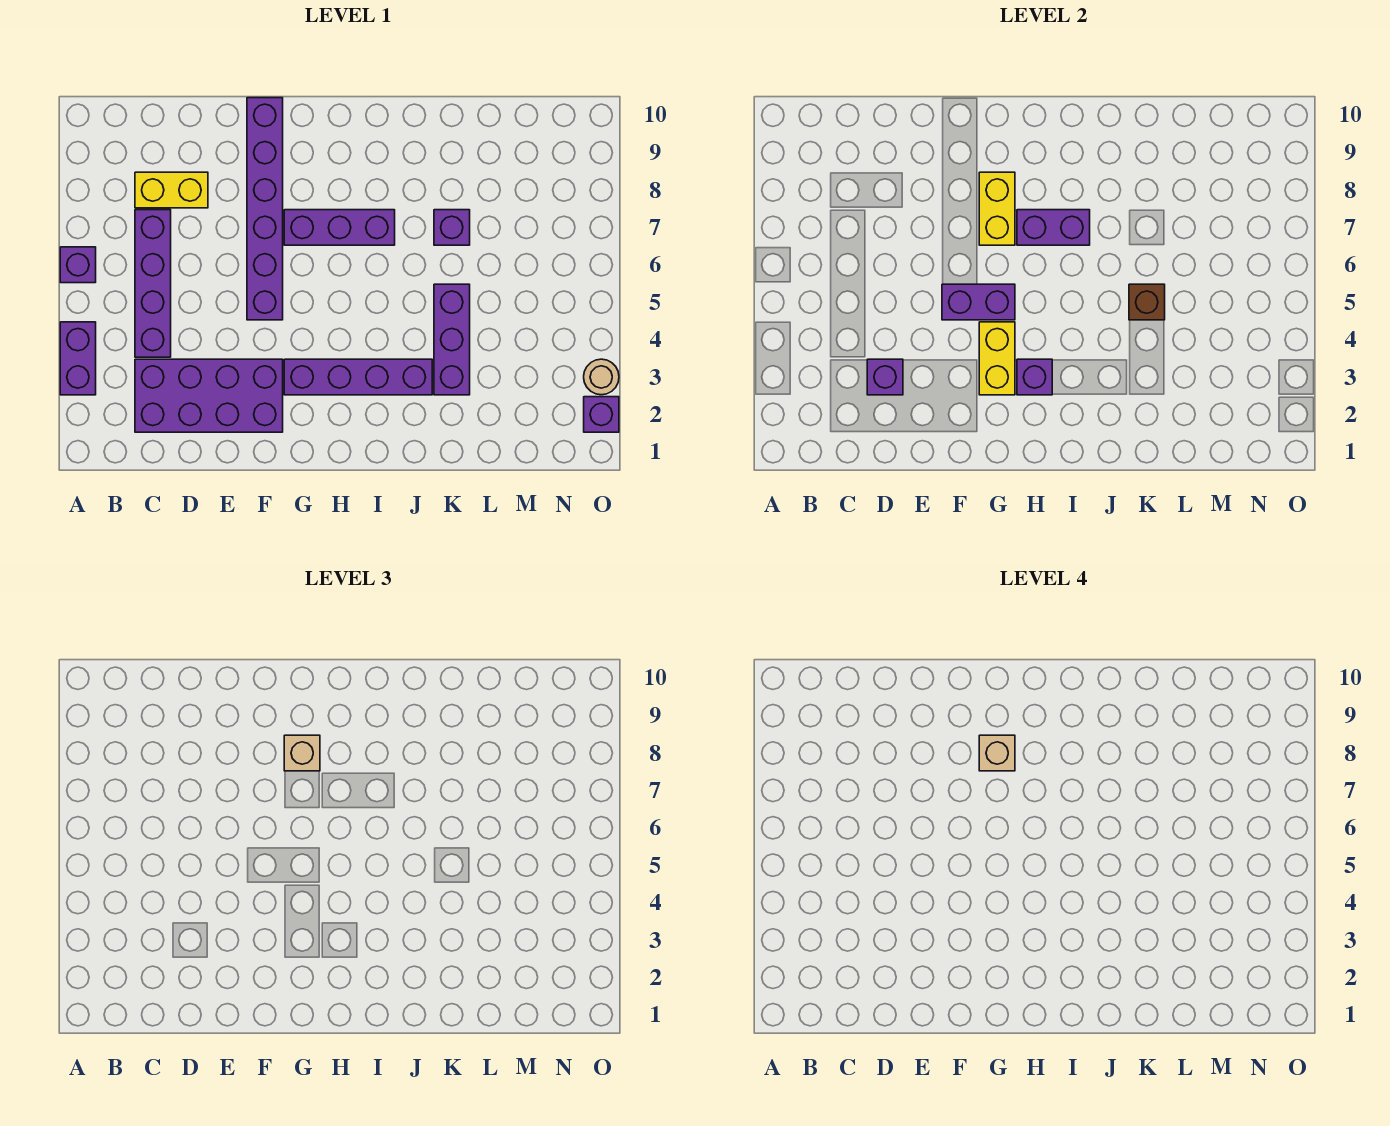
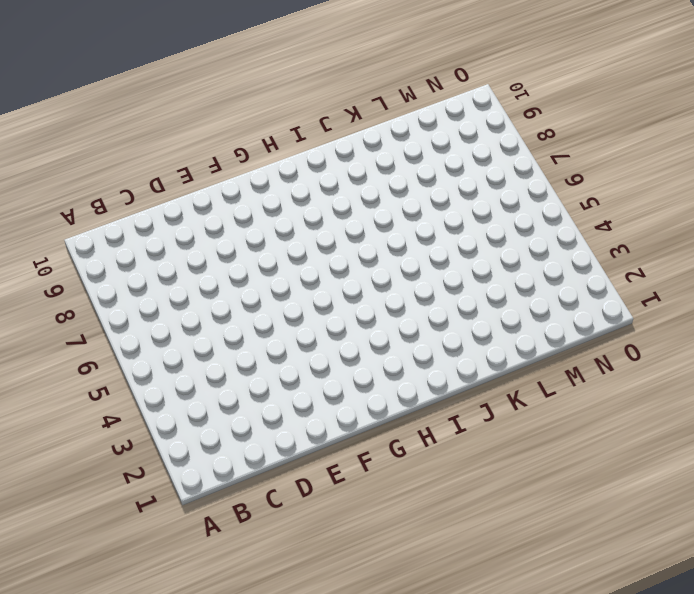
none -> purple brick A3:A4 level 1
none -> purple brick A6 level 1
none -> purple brick C2:F3 level 1

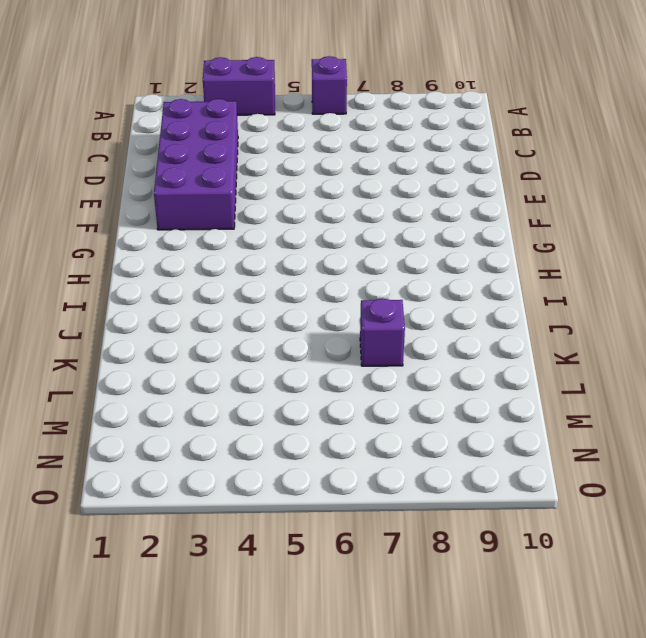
none -> purple brick C4:C7 level 1
none -> yellow brick C8:D8 level 1
none -> purple brick F5:F10 level 1

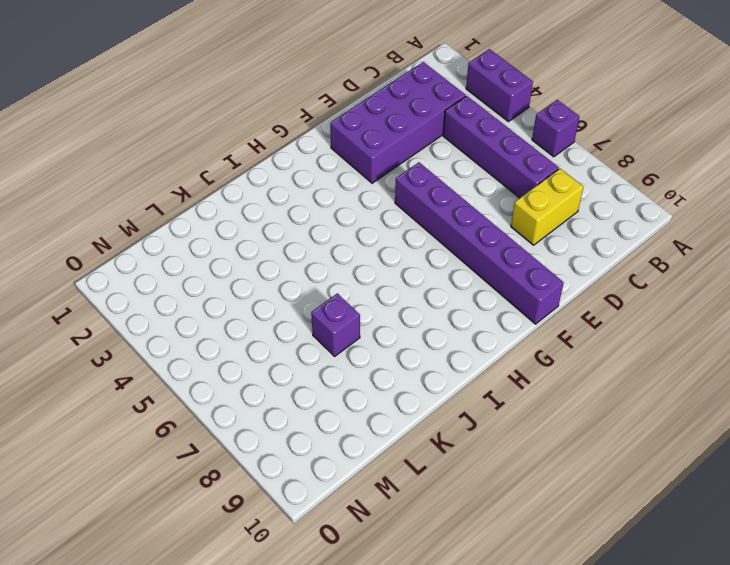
none -> purple brick G3:J3 level 1
none -> purple brick G7:I7 level 1
none -> purple brick K3:K5 level 1

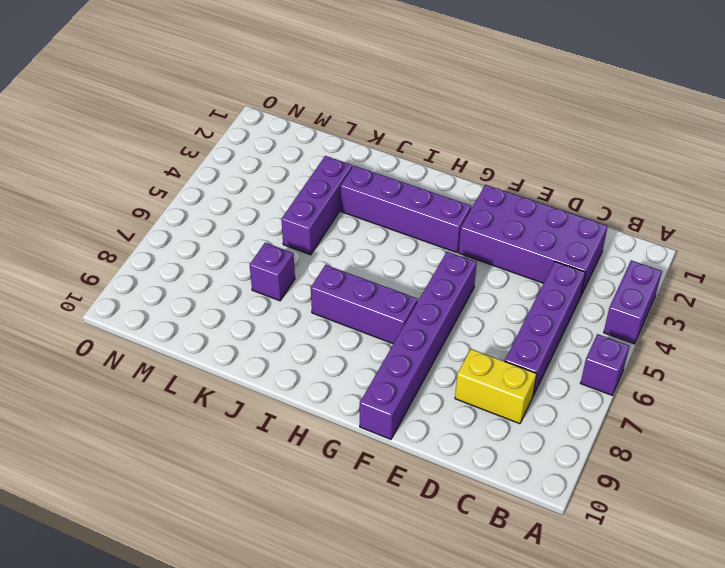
none -> purple brick O2 level 1
none -> tan round brick O3 level 1
none -> purple brick D3 level 2

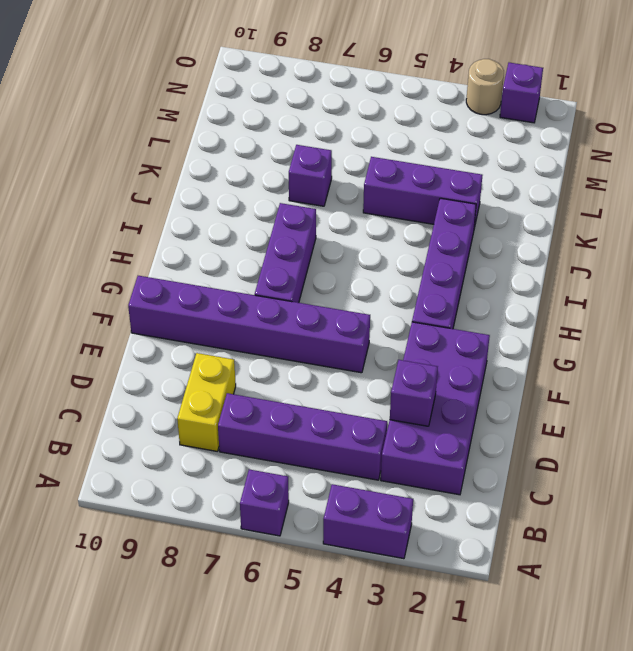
none -> purple brick F5:G5 level 2
none -> yellow brick G3:G4 level 2
none -> yellow brick G7:G8 level 2

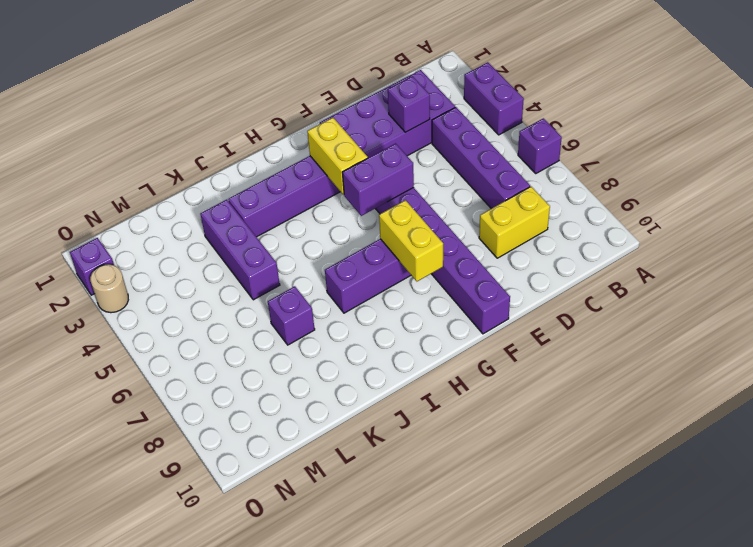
none -> purple brick H3 level 2
none -> purple brick H7:I7 level 2
none -> brown brick K5 level 2

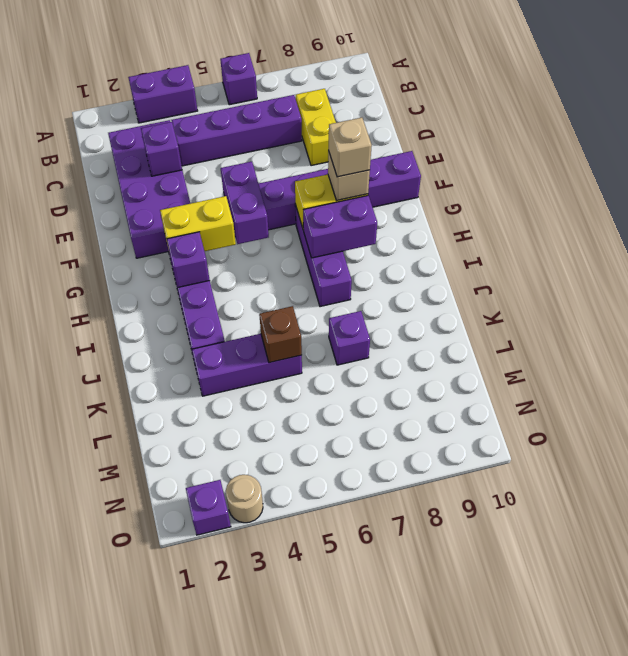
purple brick H7:H8 level 2 -> purple brick H7:I7 level 2

